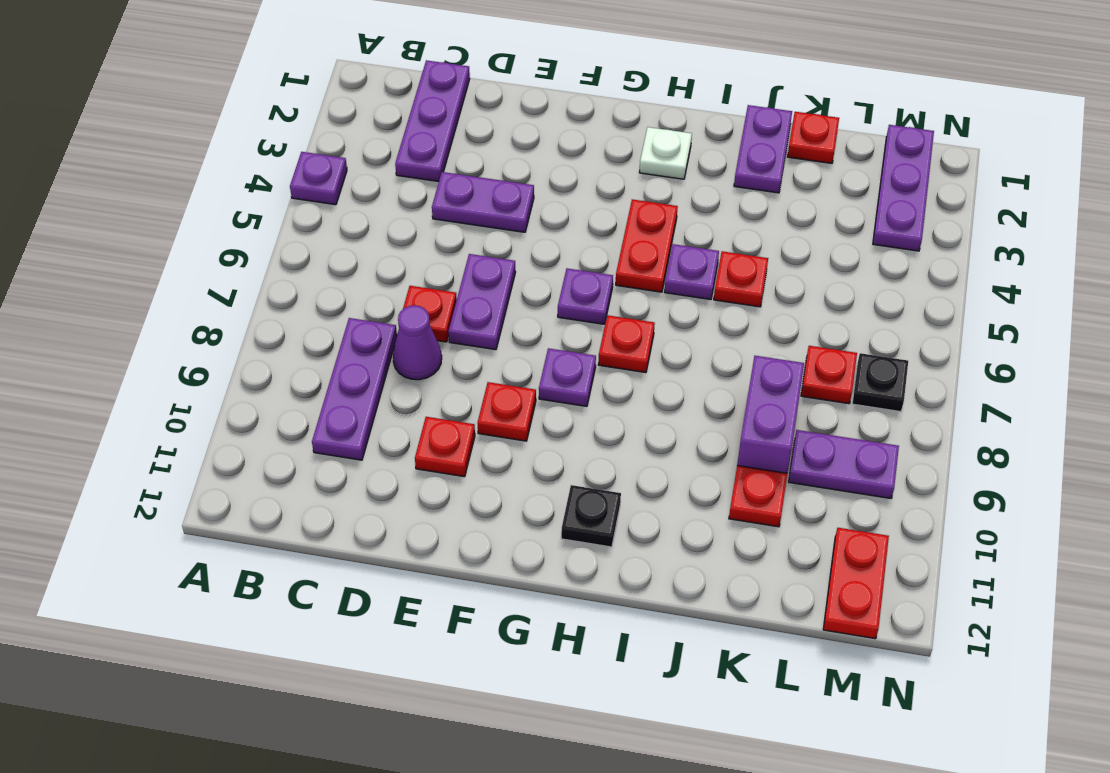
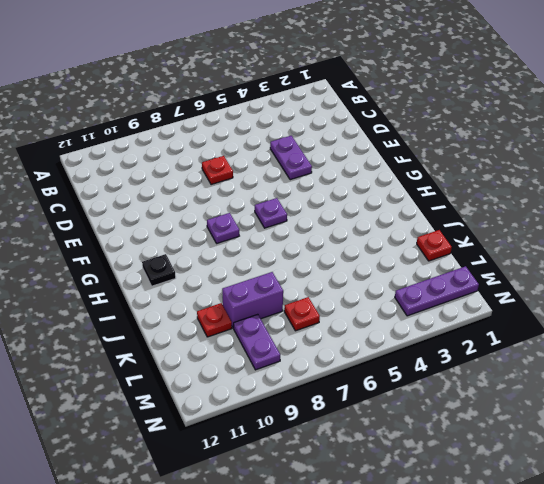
none -> purple plate A4 level 1
none -> purple plate C1:C3 level 1
none -> purple plate C8:C10 level 1

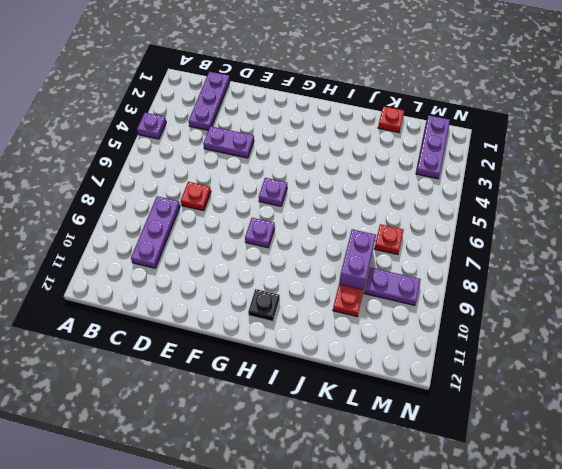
none -> purple cone D8 level 1
none -> purple plate E6:E7 level 1
none -> red plate E10 level 1

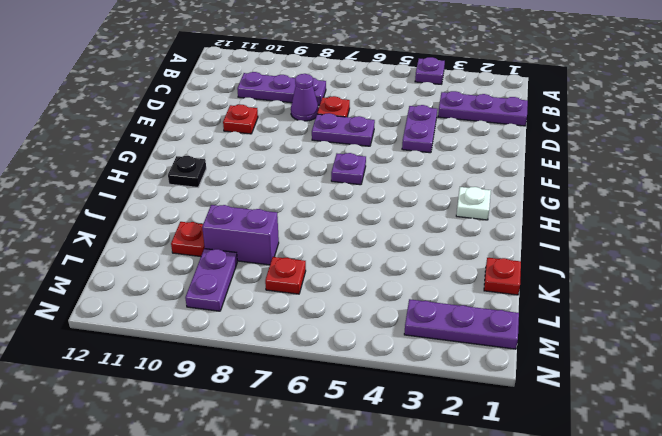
none -> red plate F9 level 1
none -> purple plate G8 level 1
none -> red plate H4:H5 level 1

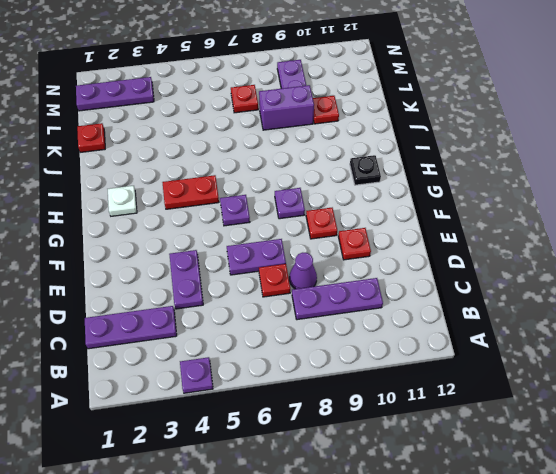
none -> red plate H7 level 1
none -> purple plate I5 level 1
none -> purple plate J1:J2 level 1

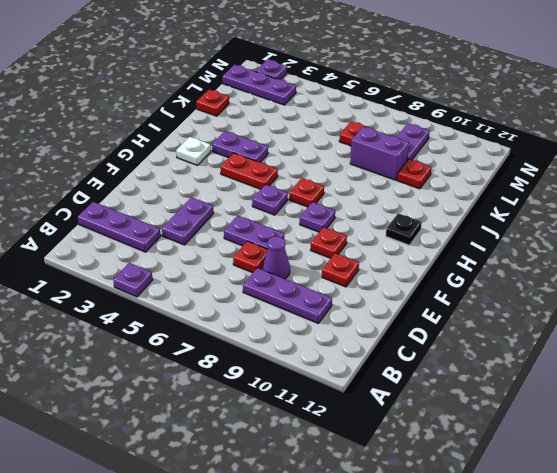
purple plate I3:I4 level 1 -> purple plate J1:J2 level 1
purple plate N2 level 1 -> purple plate I5 level 1
none -> red plate J5 level 1
none -> black plate M7 level 1
none -> red plate M11:M12 level 1

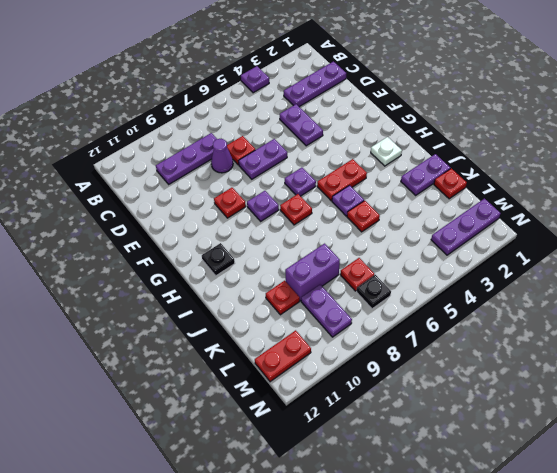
none -> red plate E10 level 1

